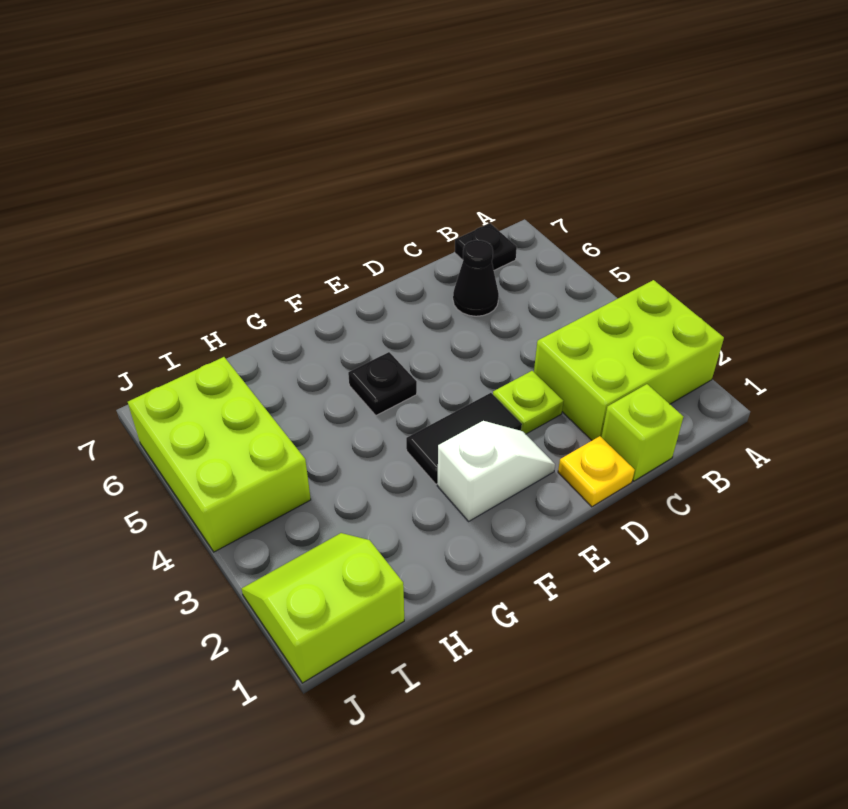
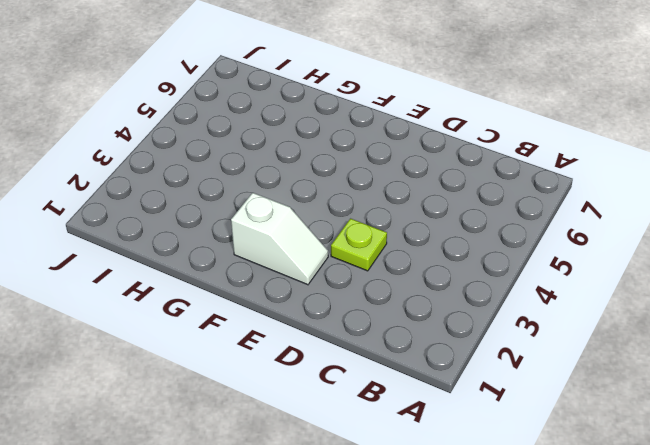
none -> lime brick A2:C3 level 1
none -> black plate B7 level 1

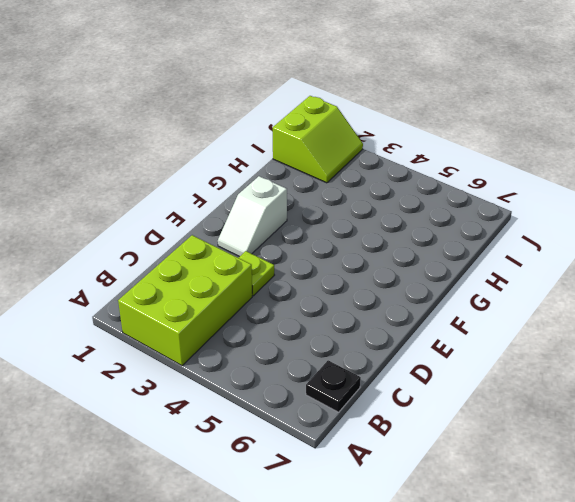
none -> lime brick C1 level 1
none -> black cone C6 level 1

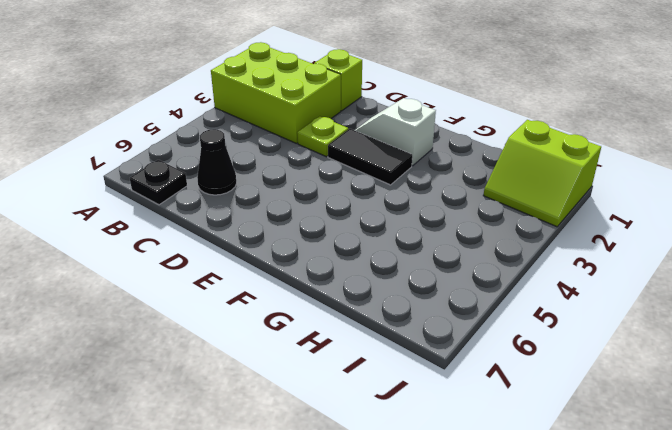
none -> yellow plate D1 level 1
none -> black plate F5 level 1

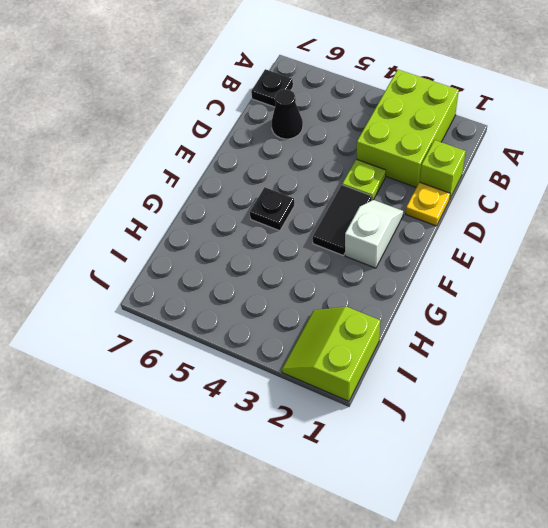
none -> lime brick I4:J6 level 1

